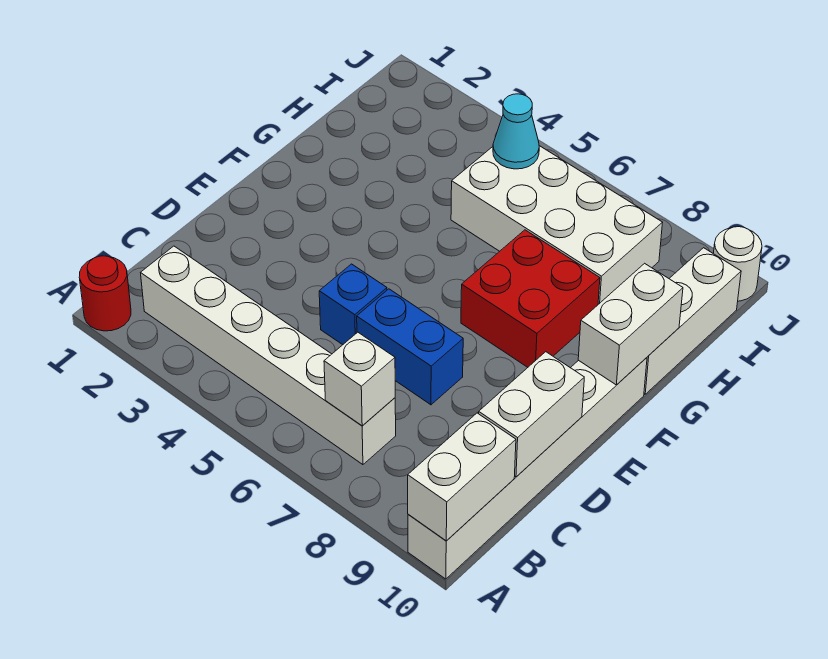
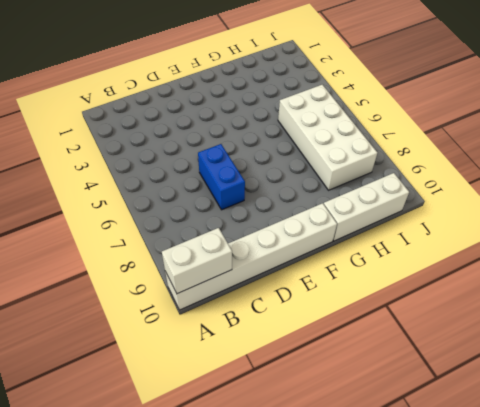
none -> red round brick A1 level 1
none -> white brick B2:B7 level 1
none -> blue brick D5 level 1

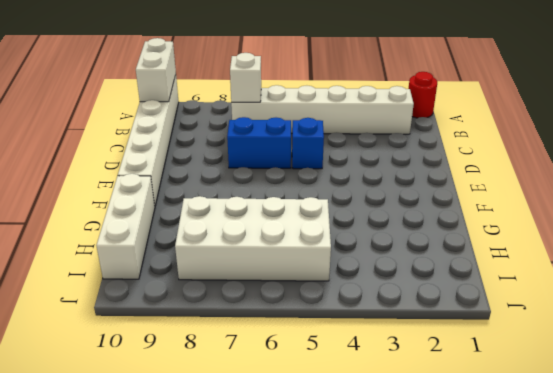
none -> red brick F7:G8 level 1
none -> white round brick J10 level 1
none -> white brick C10:D10 level 2

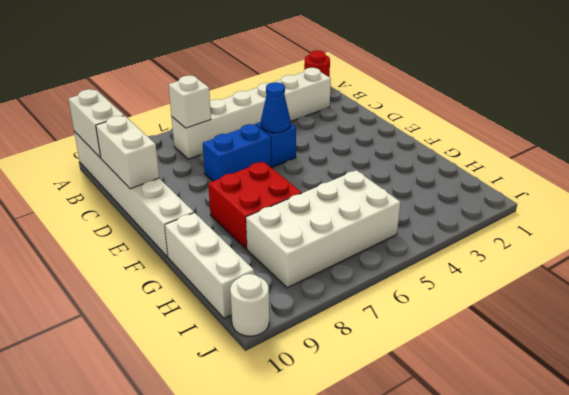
blue cone D5 level 2 -> none
none -> white brick F10:G10 level 2
none -> cyan cone I5 level 2

